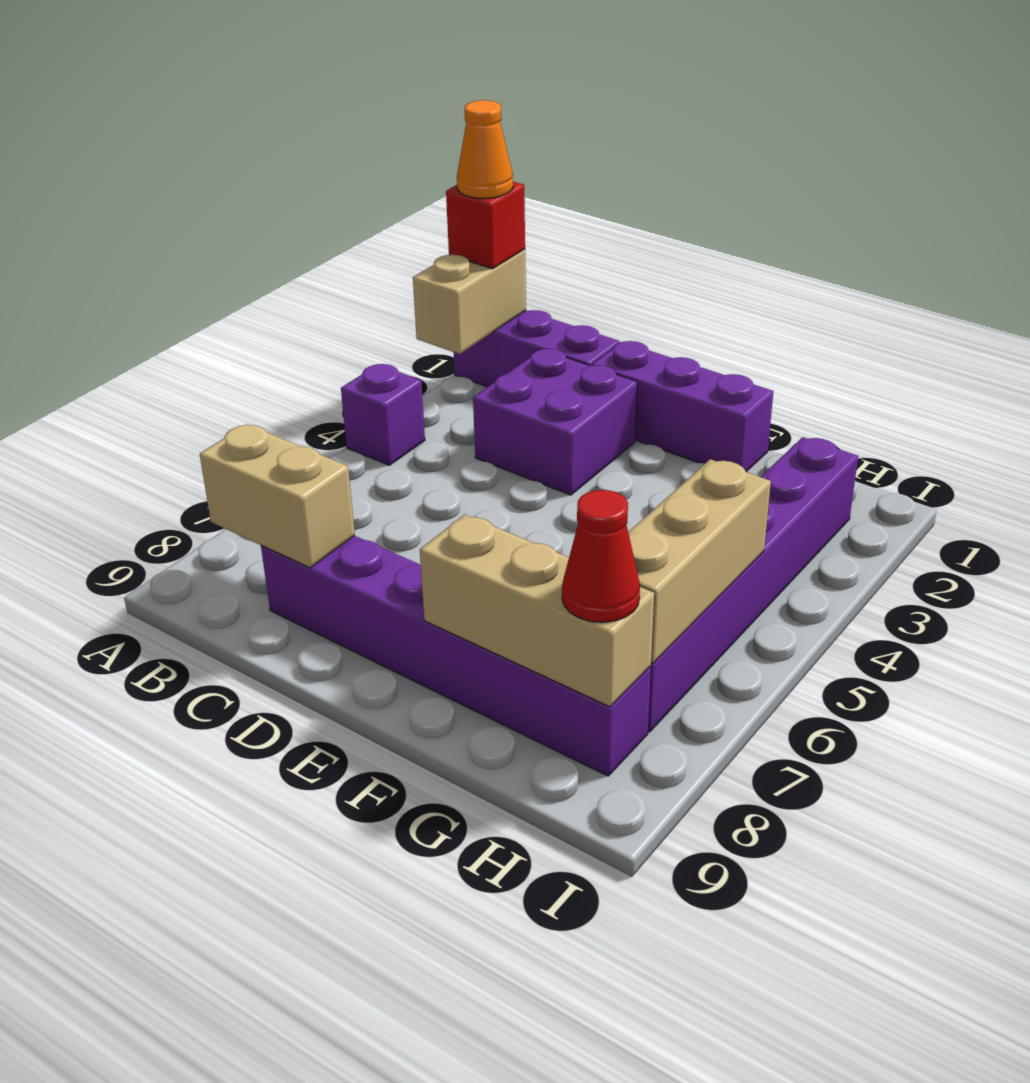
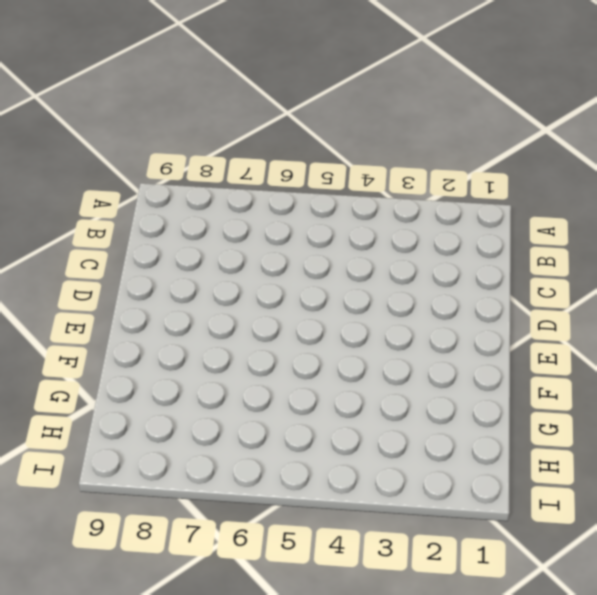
none -> purple brick A1:C1 level 1
none -> purple brick A4 level 1
none -> purple brick C2:D3 level 1

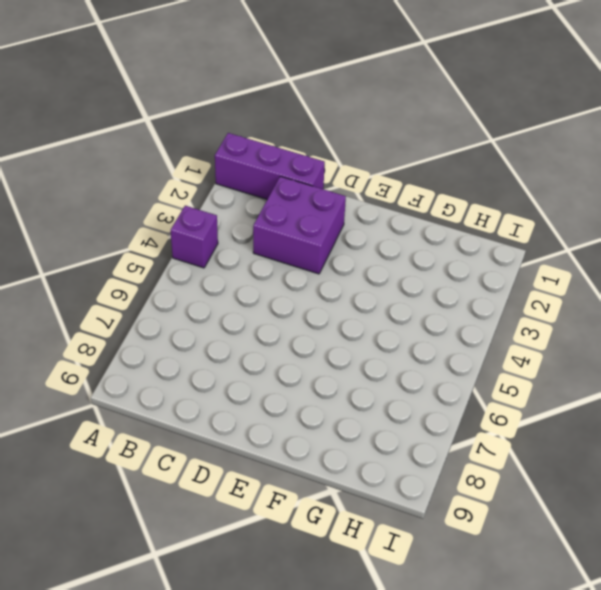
none -> purple brick C8:H8 level 1
none -> purple brick D1:F1 level 1
none -> purple brick H2:H7 level 1

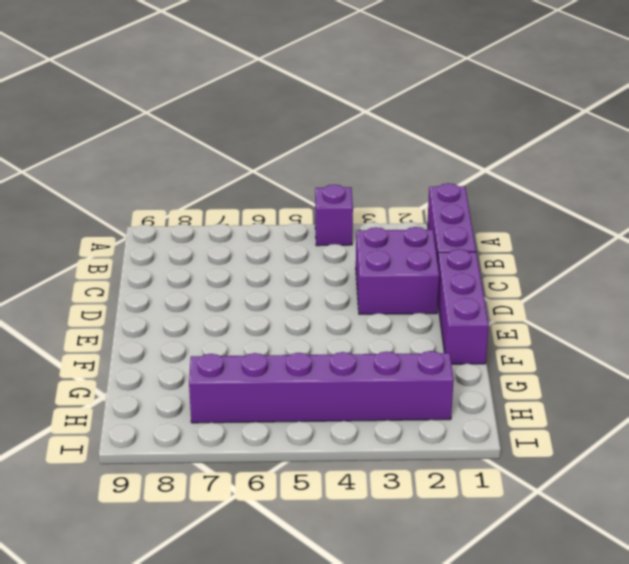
none -> purple brick C8:H8 level 1
none -> tan brick A1:A2 level 2
none -> tan brick B8:C8 level 2

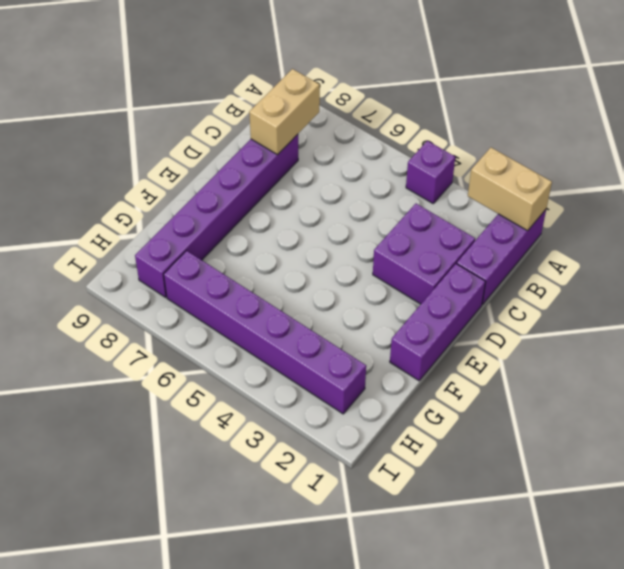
none -> tan brick F8:H8 level 2
none -> tan brick H5:H7 level 2
none -> red brick A1 level 3

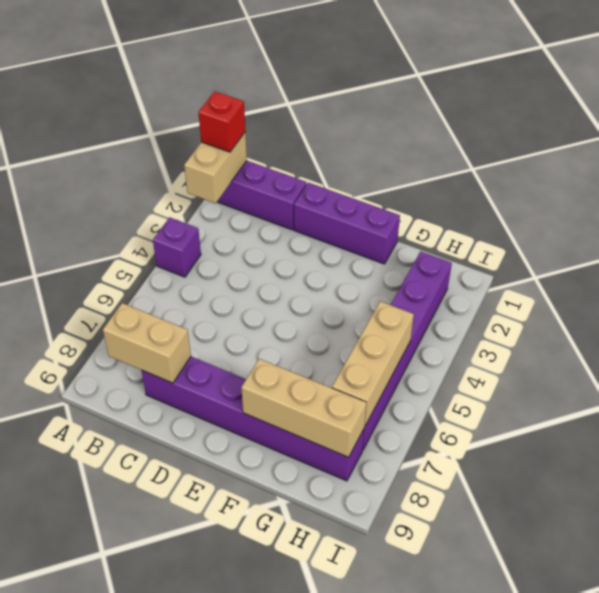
none -> purple brick C2:D3 level 1
none -> red cone H8 level 3
none -> orange cone A1 level 4

